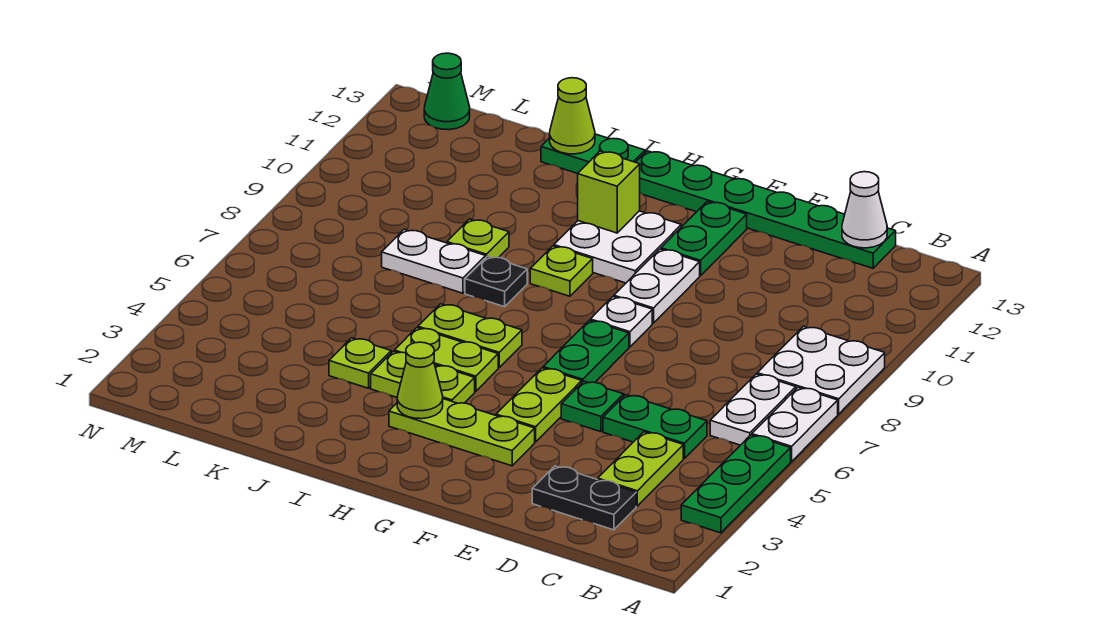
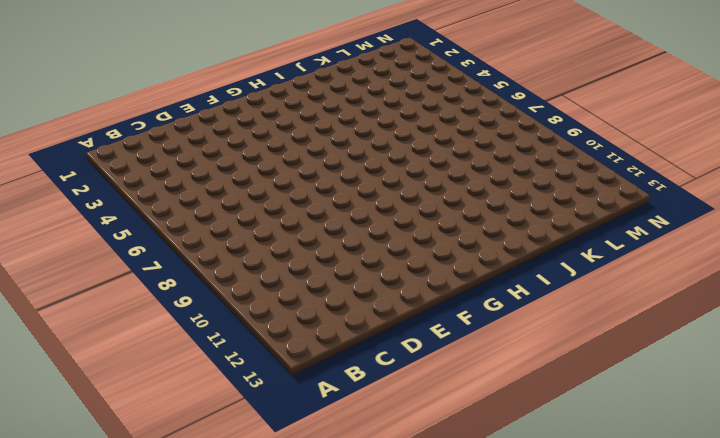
none -> green plate A3:A5 level 1
none -> white plate A6:A7 level 1
none -> white plate A8:B9 level 1
none -> white plate B6:B7 level 1

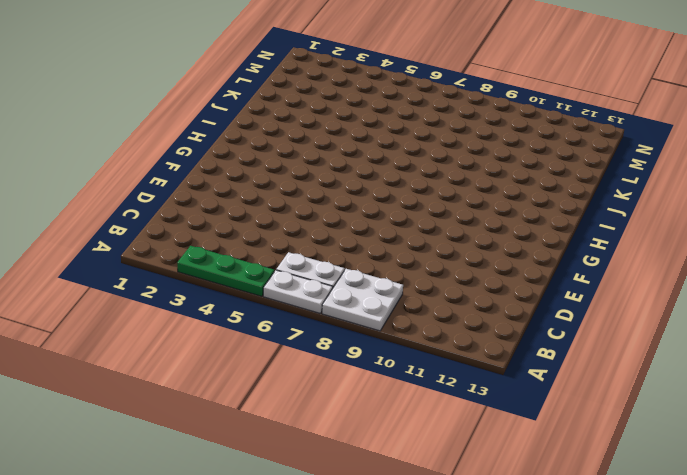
none -> black plate C2:D2 level 1
none -> lime plate C3:C4 level 1
none -> green plate C5:D5 level 1
none -> green plate C13:H13 level 1

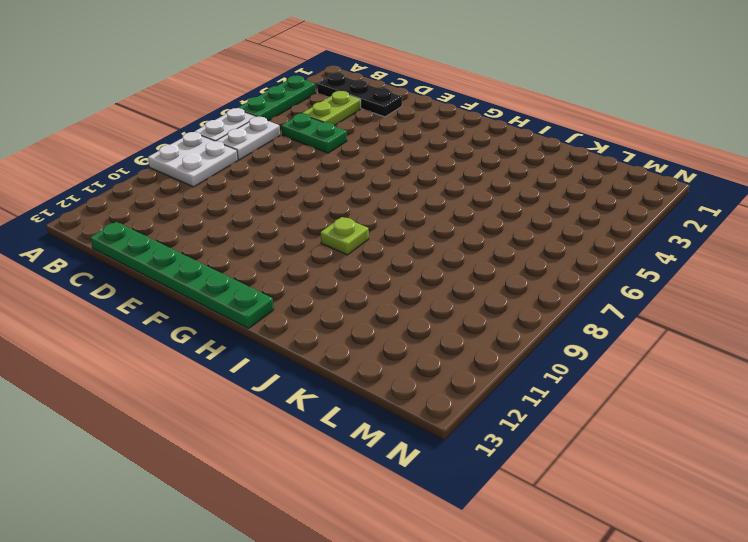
black plate B2:D2 level 1 -> black plate C2:D2 level 1
none -> green plate E5 level 1
none -> lime plate F3:H3 level 1
none -> lime plate F4:F5 level 1
none -> green plate F6:F7 level 1

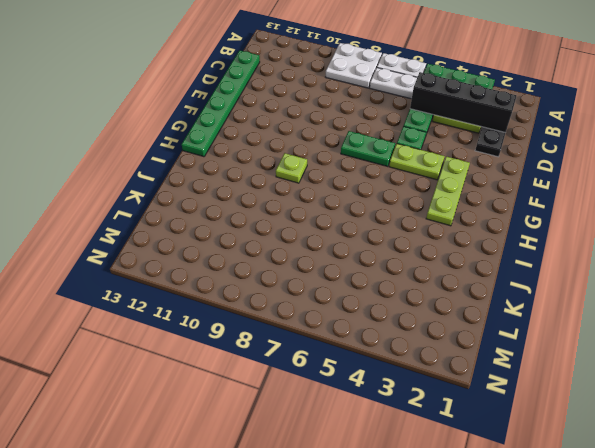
black brick C2:C5 level 2 -> none
none -> white plate F8 level 1
none -> white plate F9:F10 level 1
none -> green plate F11:F12 level 1
none -> white plate G10:H11 level 1

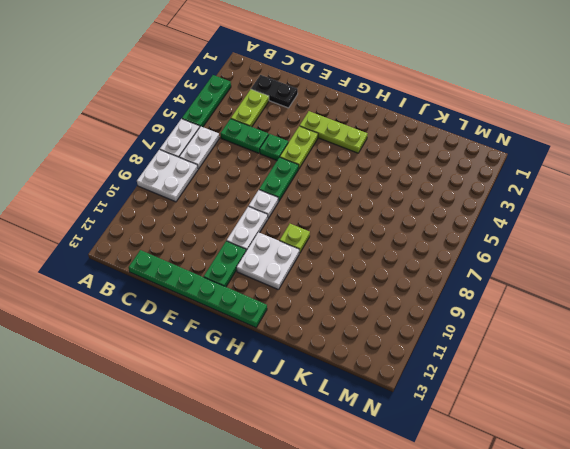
none -> lime plate H4:I4 level 1
none -> lime plate H5:I5 level 1
none -> lime plate H6:I6 level 1
none -> black plate I8 level 1

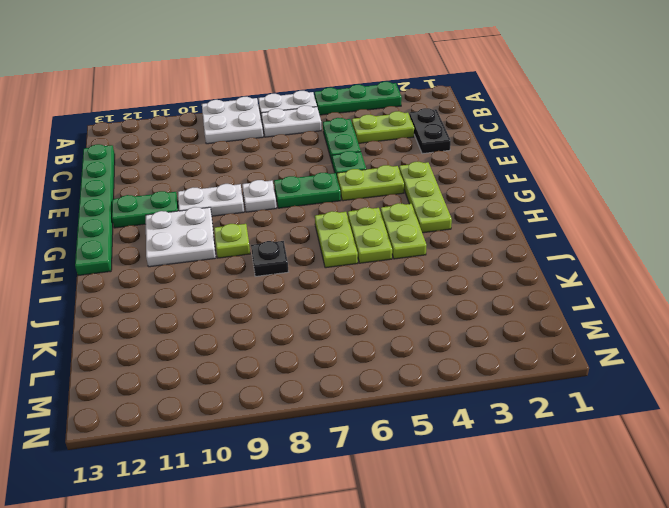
none -> green plate I13:J13 level 1
none -> lime plate J4 level 1
none -> white plate J8:K8 level 1
none -> lime plate J9 level 1

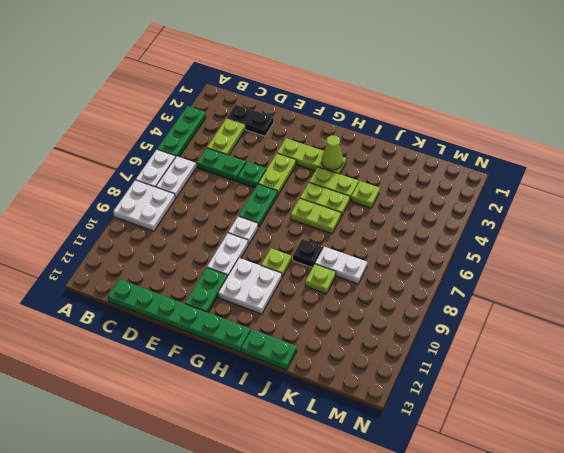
none -> green cone M13 level 1
none -> white cone C13 level 2
none -> lime brick H11 level 2
none -> lime cone J13 level 2

